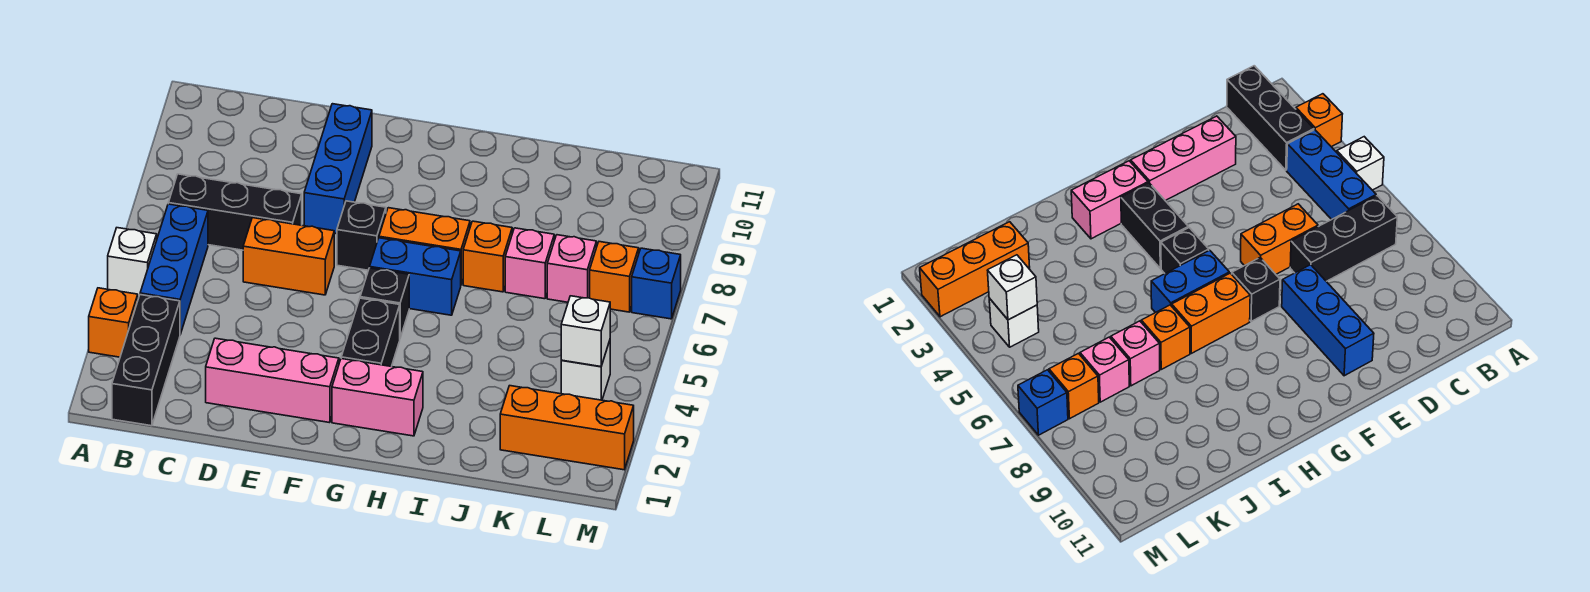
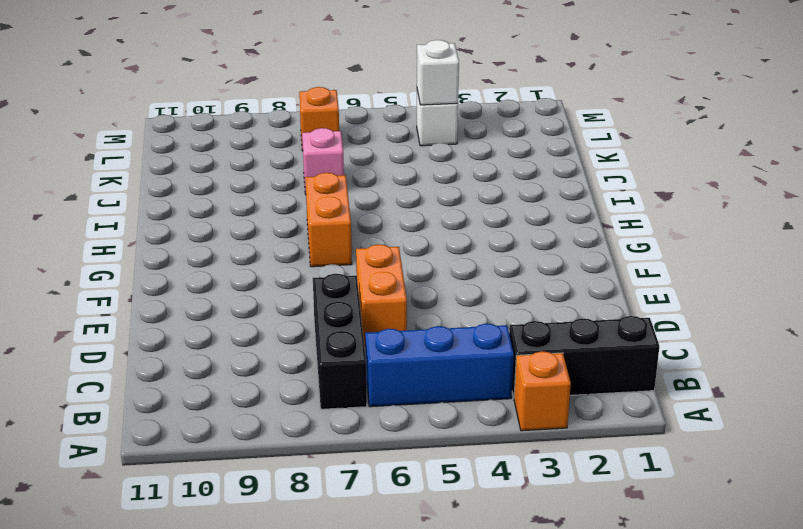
none -> white brick A5 level 1
none -> pink brick D2:F2 level 1
none -> blue brick E8:E10 level 1

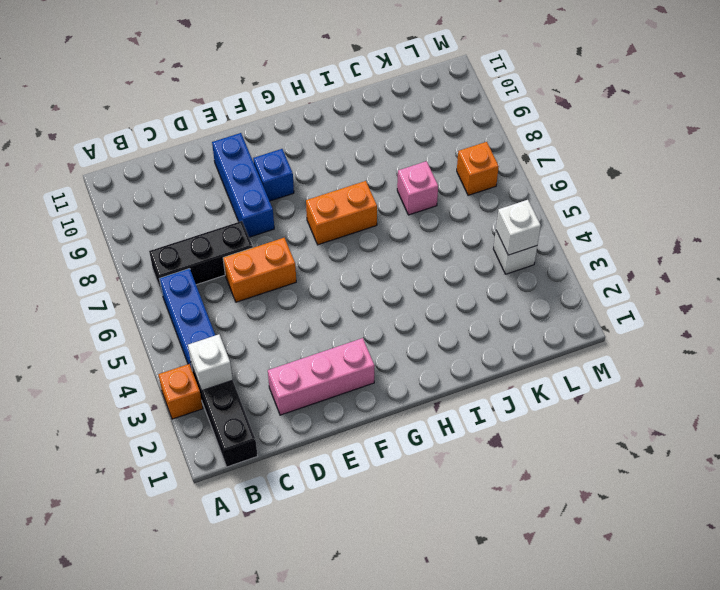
white brick B3 level 2 -> white brick A5 level 1
blue brick F9 level 1 -> blue brick M7 level 1
none -> black brick F7 level 1
none -> pink brick G2:H2 level 1
none -> black brick G3:G4 level 1

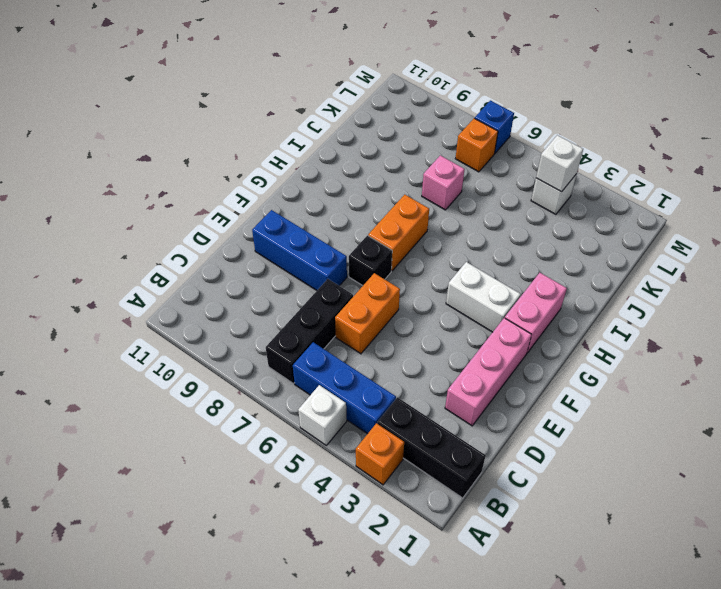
white brick G3:G4 level 1 -> black brick G3:G4 level 1
none -> black brick G5 level 1
none -> blue brick G6:H6 level 1
none -> orange brick I7 level 1

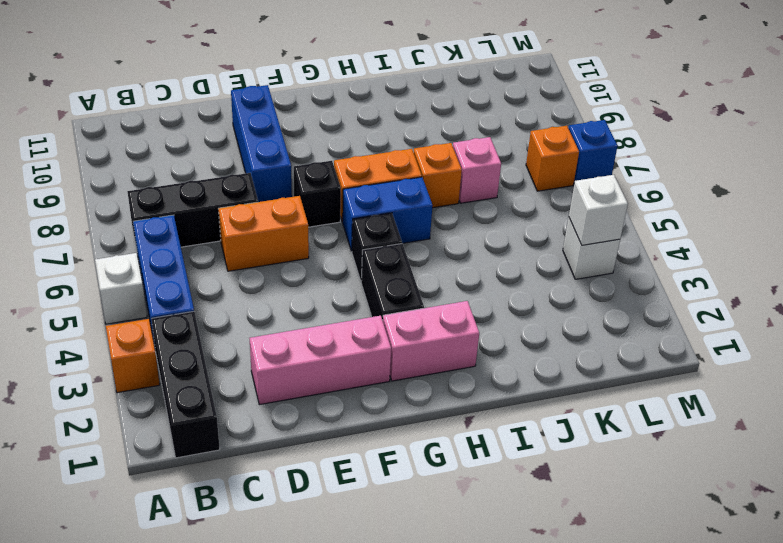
none -> orange brick K2:M2 level 1
none -> pink brick K7 level 1

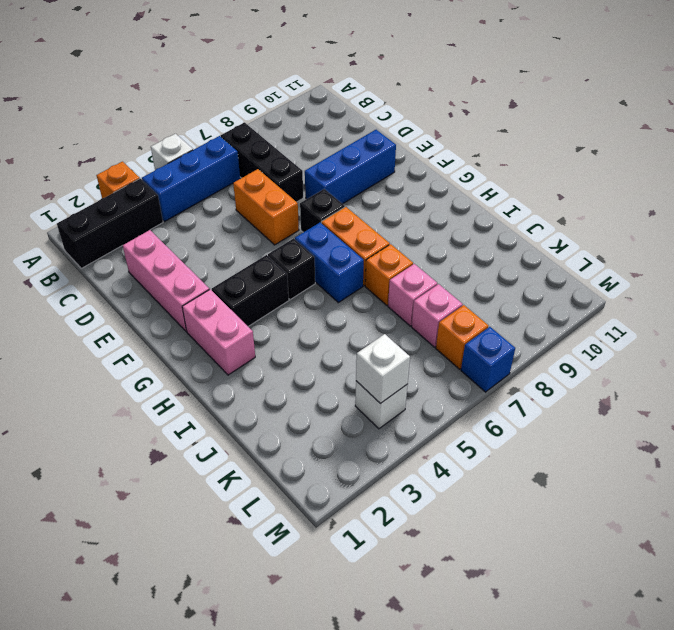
none -> orange brick K2:M2 level 1

